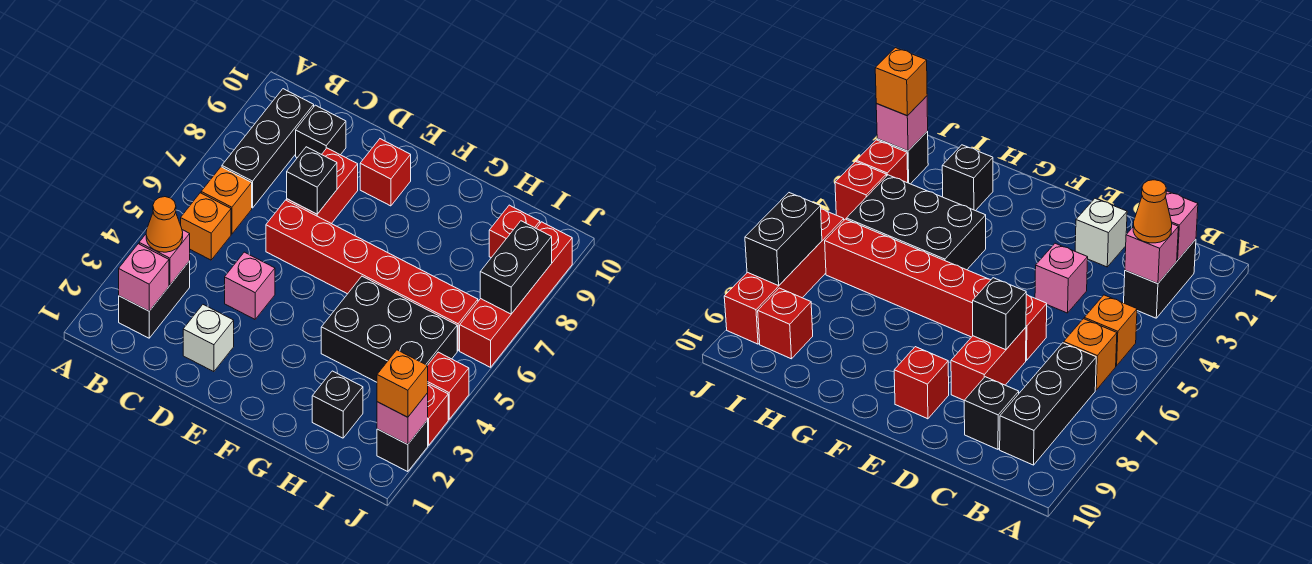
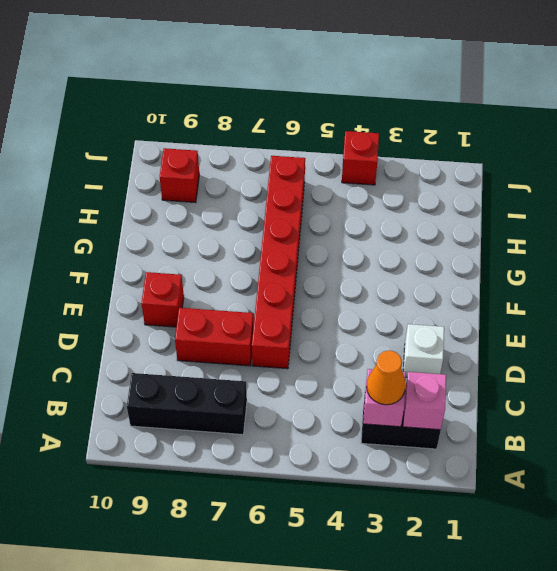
none -> orange brick B5 level 1
none -> orange brick B6 level 1
none -> black brick C9 level 1

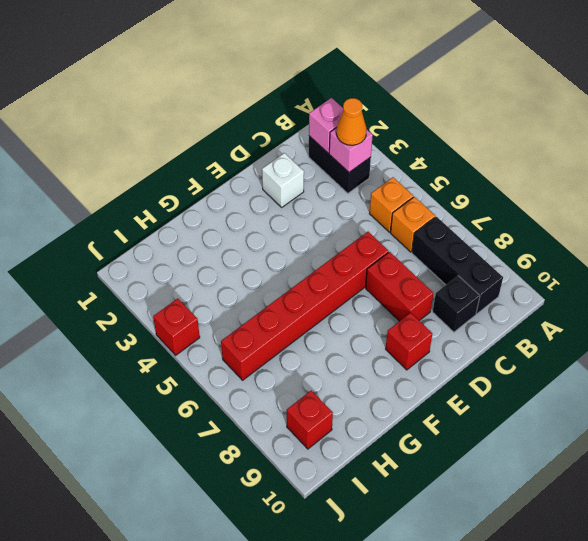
none -> pink brick D4 level 1
none -> black brick G4:I5 level 1
none -> black brick H2 level 1

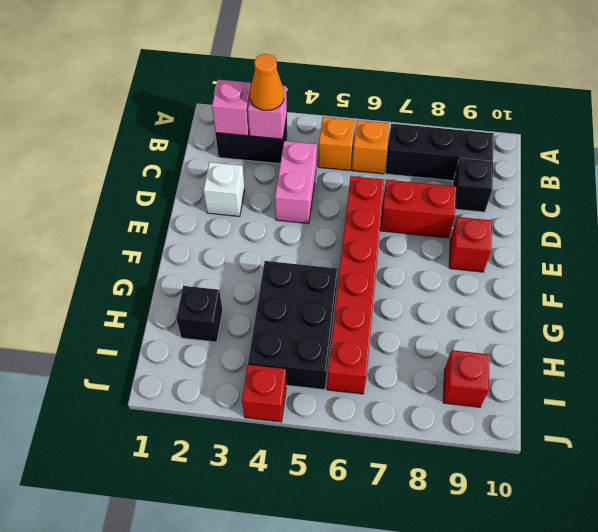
pink brick C4:D4 level 1 -> pink brick D4 level 1
none -> black brick J2 level 1
none -> red brick J3 level 1
none -> red brick J6:J9 level 1

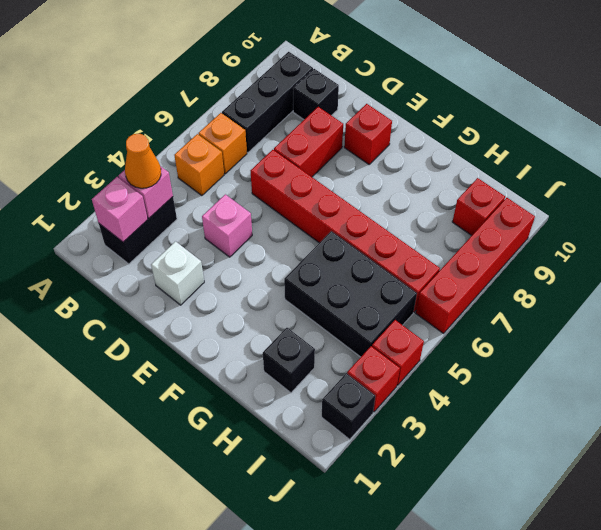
none -> black brick D7 level 2
none -> pink brick J2 level 2
none -> black brick J7:J8 level 2

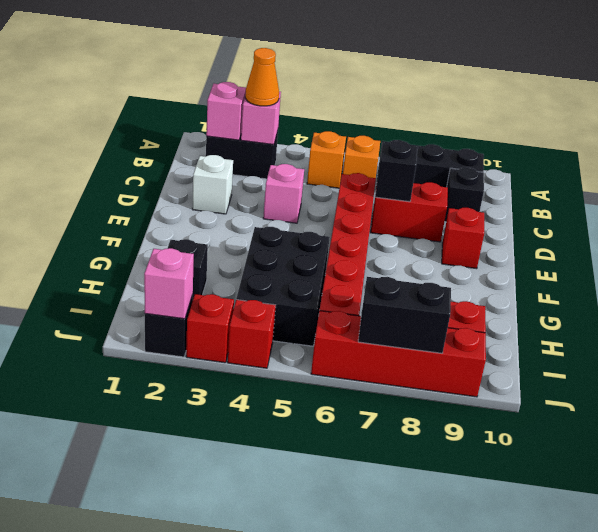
none -> orange brick J2 level 3

